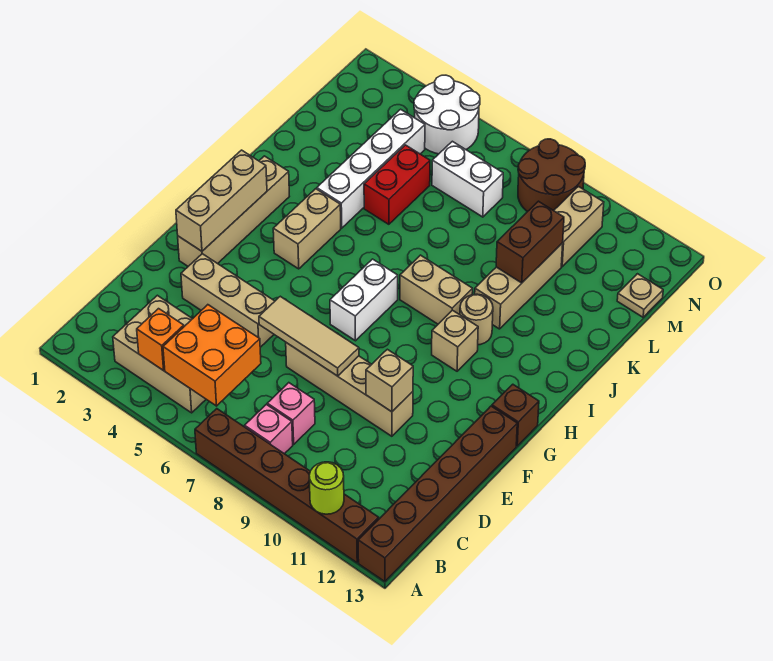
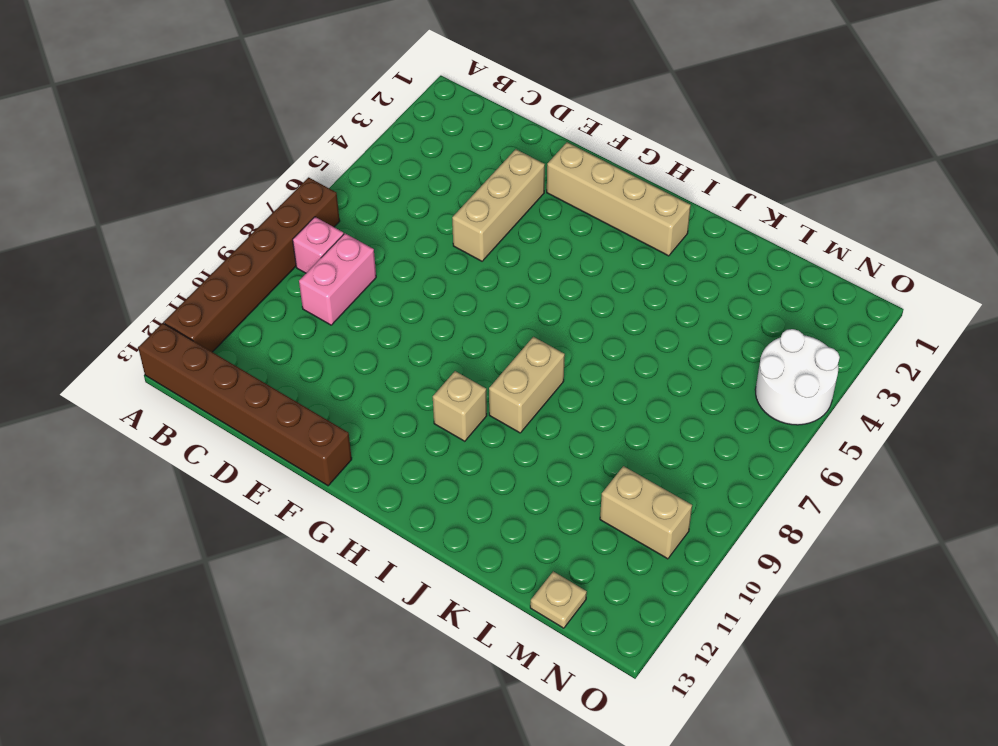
pink brick C8:C9 level 1 -> pink brick C8 level 1
none -> tan brick B3:C5 level 1
none -> tan brick E7:E10 level 1
none -> white brick G7:H7 level 1

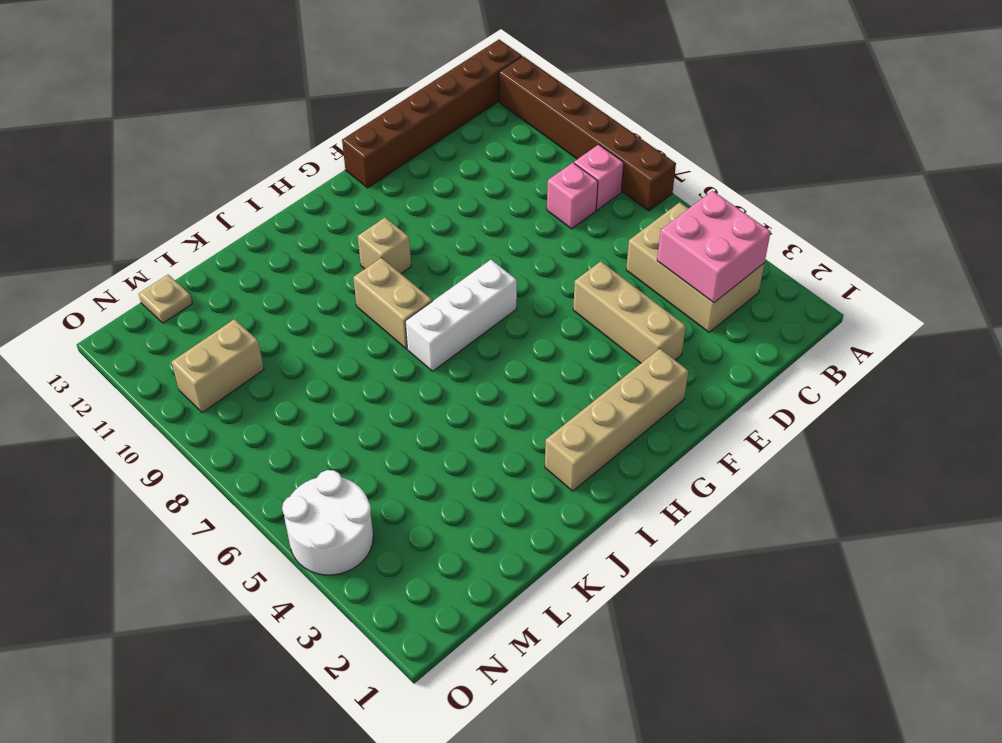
pink brick B3:C4 level 2 -> orange brick B4 level 2
white brick G7:I7 level 1 -> white brick G7:H7 level 1
none -> tan brick E7:E10 level 1
none -> brown brick G13 level 1
none -> tan brick H4:I4 level 1

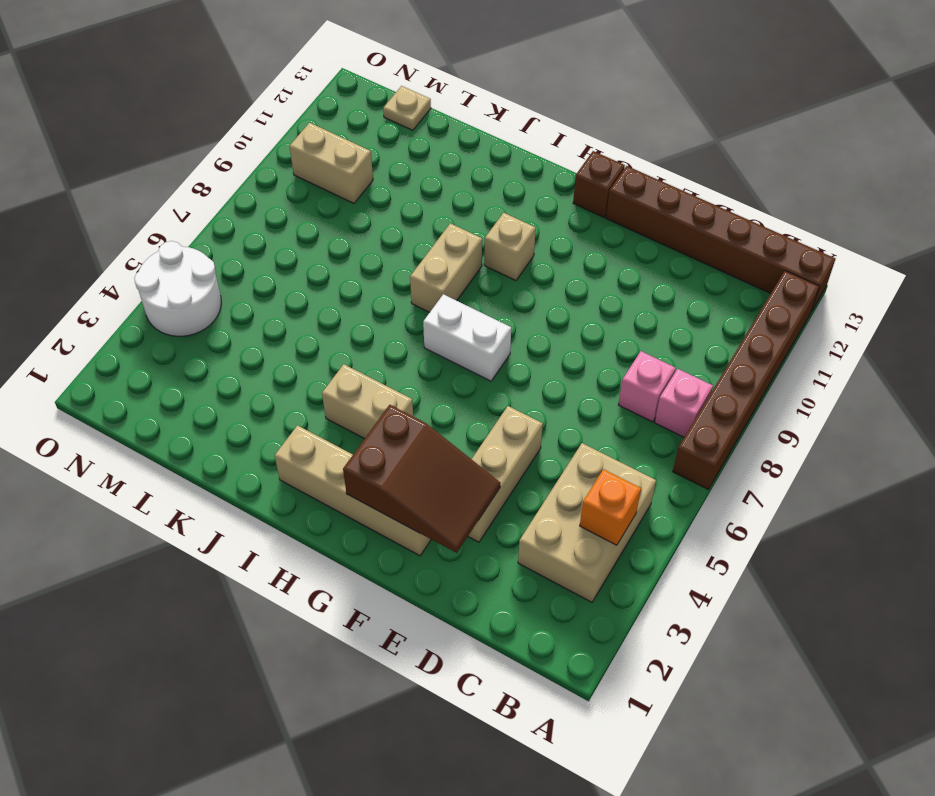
brown slope E2:G3 level 2 top G -> tan brick F2:H2 level 2
none -> tan brick E7:E10 level 1
none -> tan round brick I10 level 1
none -> white brick J4:M4 level 1

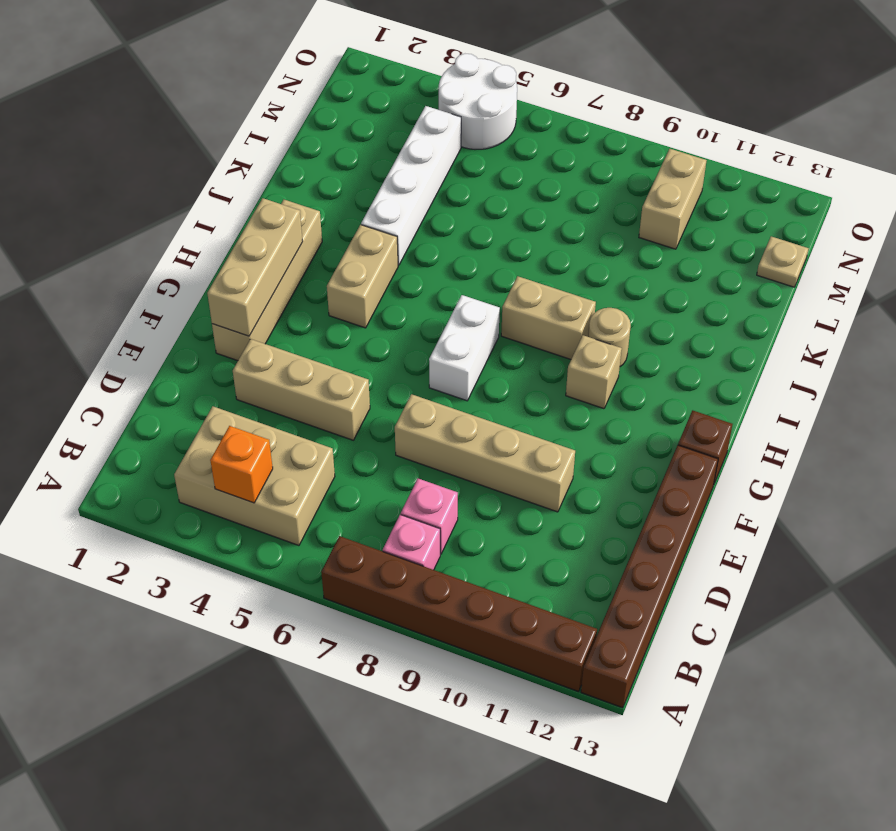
none -> tan brick J10:L10 level 1
none -> red brick K5:L5 level 1
none -> white brick M6:M7 level 1

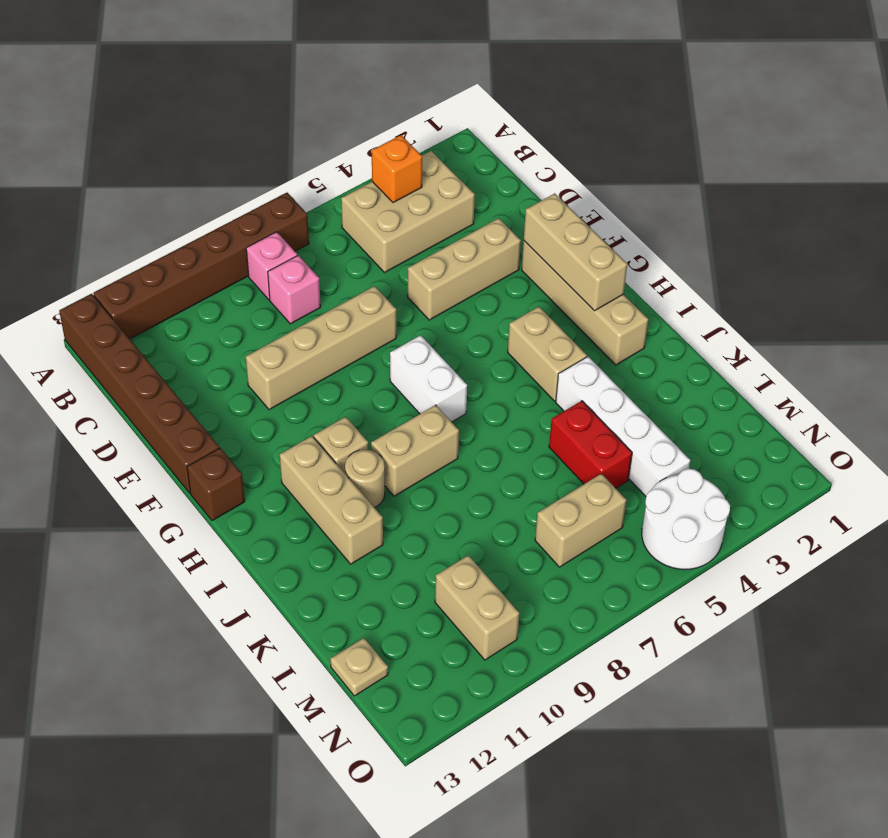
tan brick H11:J11 level 1 -> tan brick J10:L10 level 1
tan brick M6:M7 level 1 -> white brick M6:M7 level 1
none -> brown round brick N8:O9 level 1
none -> lime round brick A11 level 2
none -> orange brick B5:C6 level 2

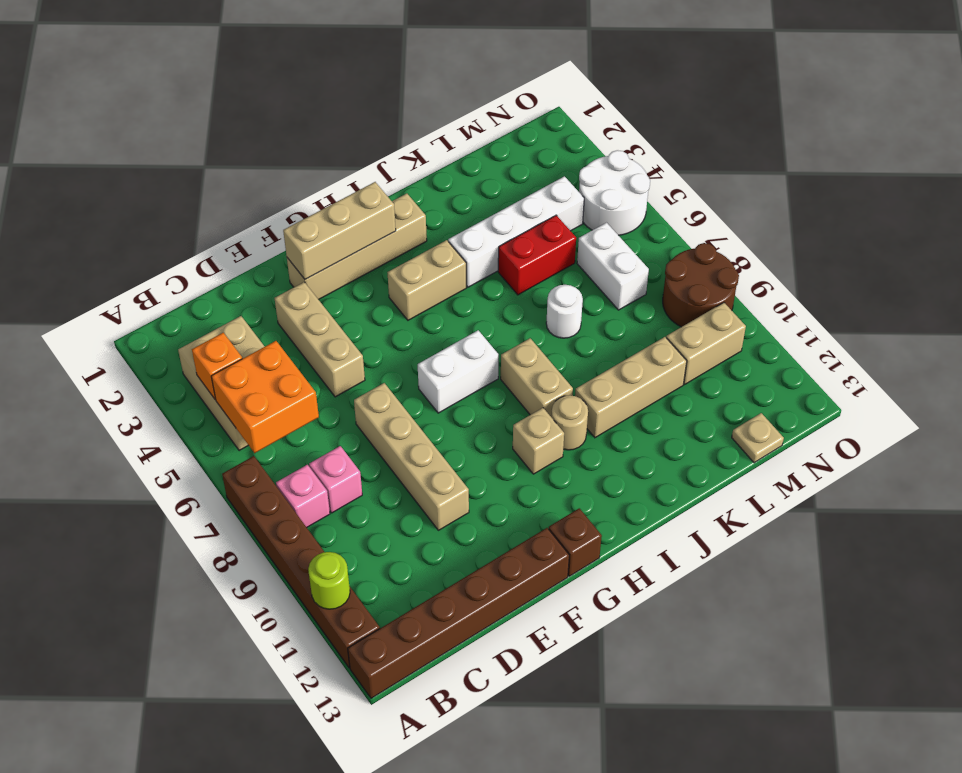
white round brick K7 level 1 -> none
none -> tan tile E6:E8 level 2
none -> tan brick E10 level 2
none -> brown brick K10:L10 level 2

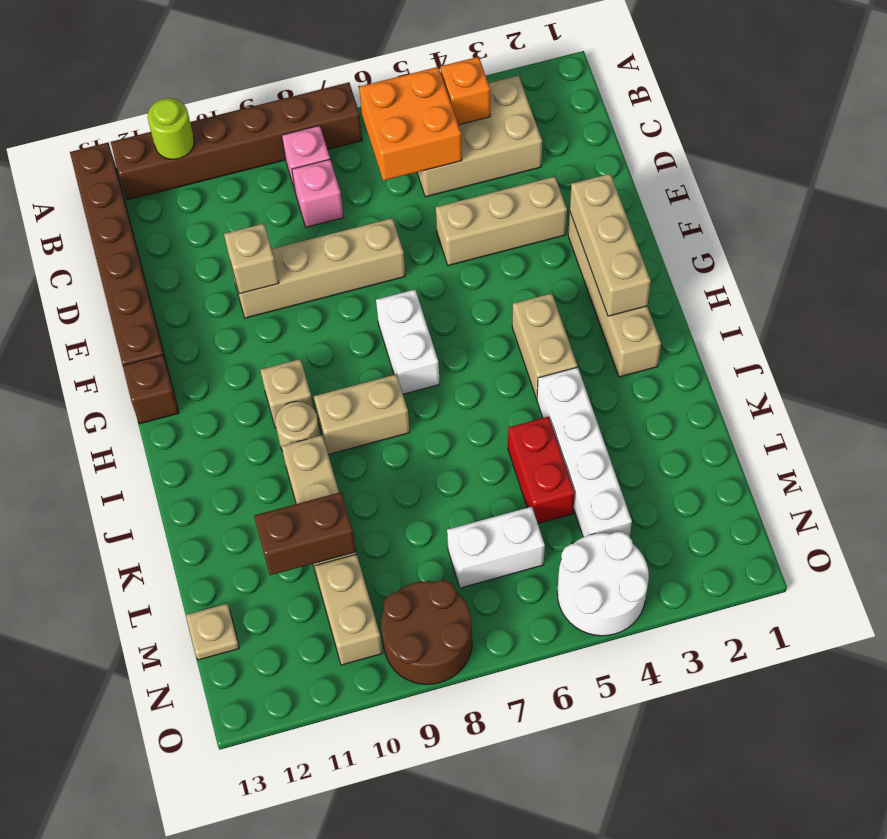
brown brick L10:L11 level 2 -> brown brick K10:L10 level 2
none -> tan tile E6:E8 level 2

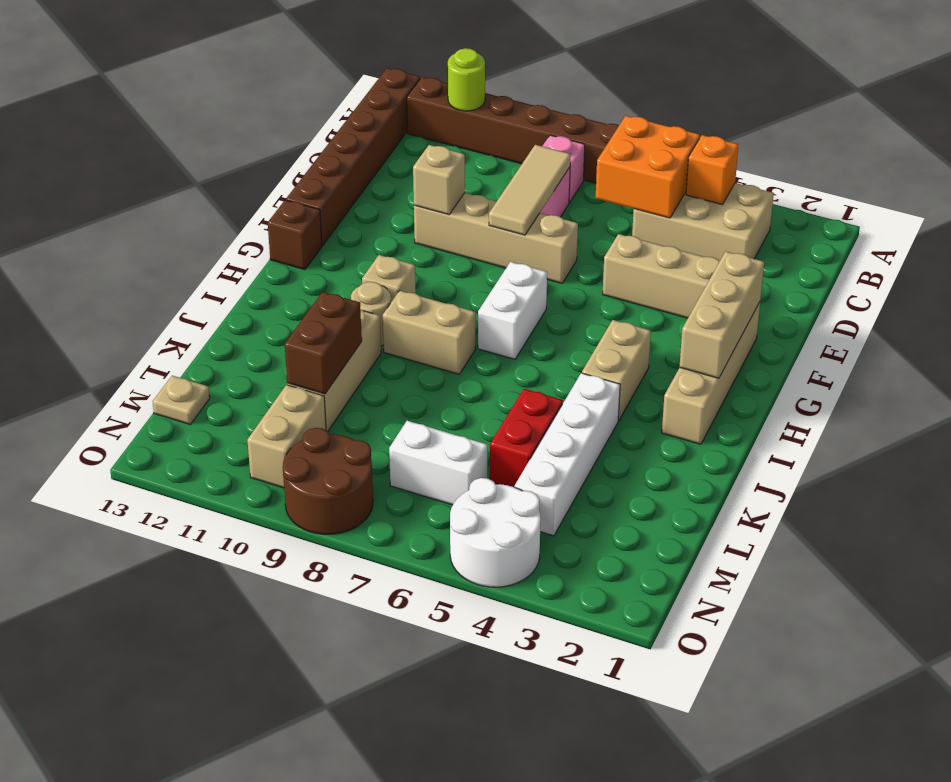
tan tile C8:E8 level 2 -> tan tile E6:E8 level 2

